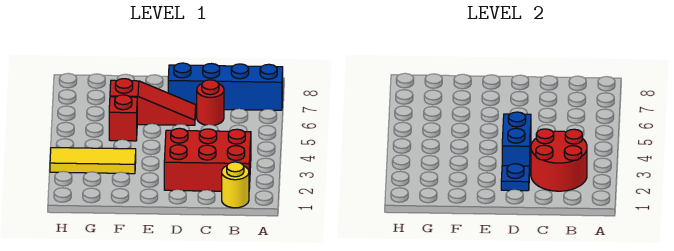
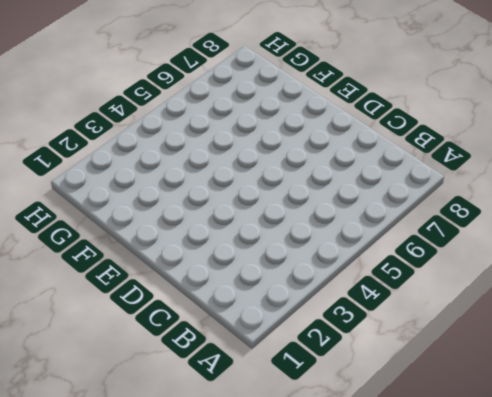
none -> blue brick A7:D7 level 1
none -> yellow round brick B1 level 1

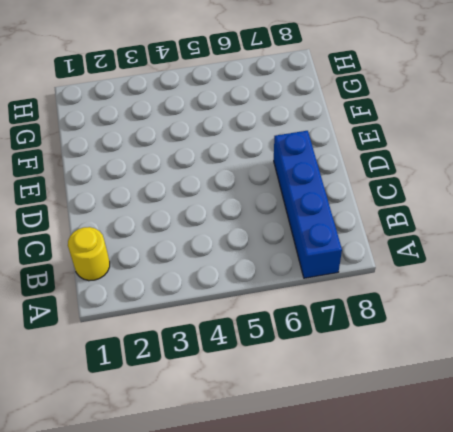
none -> red brick B2:D3 level 1
none -> red round brick C6 level 1

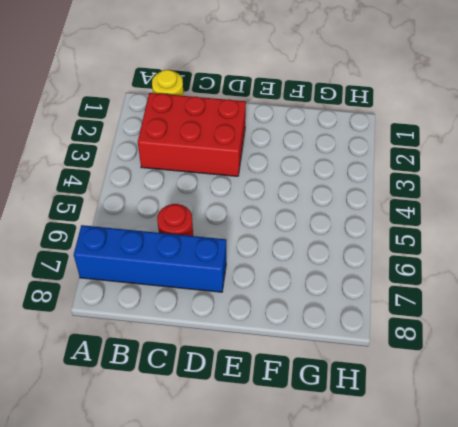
none -> red slope D6:F6 level 1 top F
none -> yellow tile F3:H3 level 1

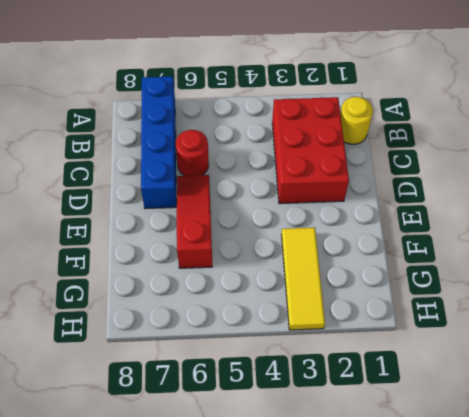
none -> red brick F5 level 1
none -> red round brick B2:C3 level 2

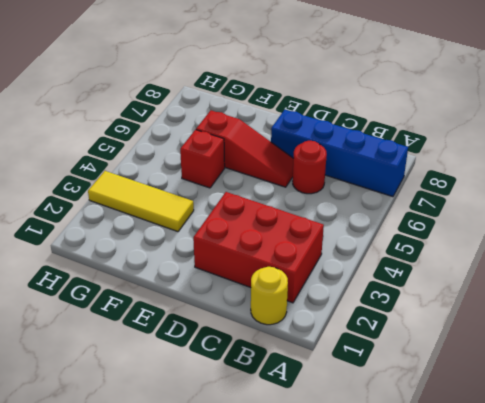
none -> red round brick B2:C3 level 2
none -> blue plate D2 level 2

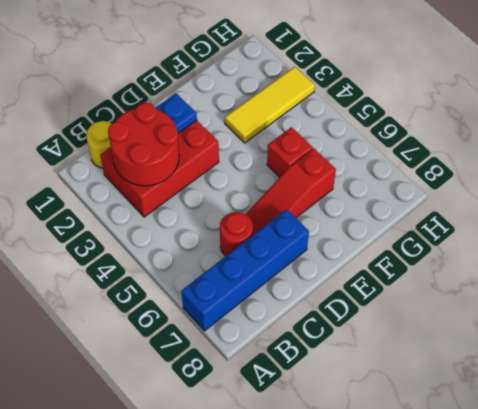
none -> blue brick D3:D4 level 2

